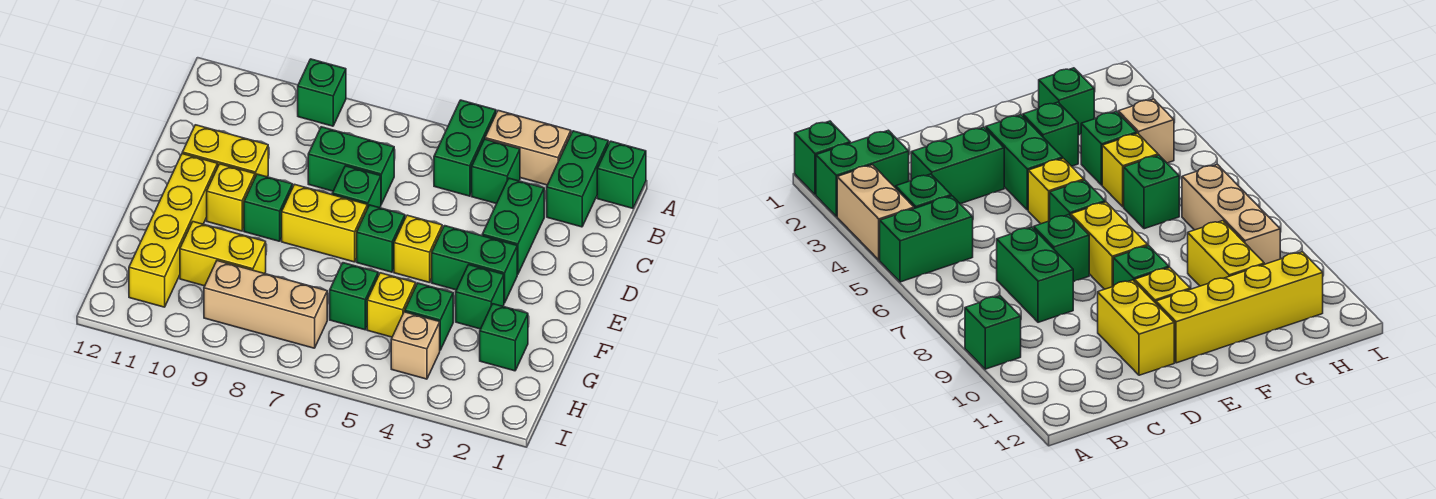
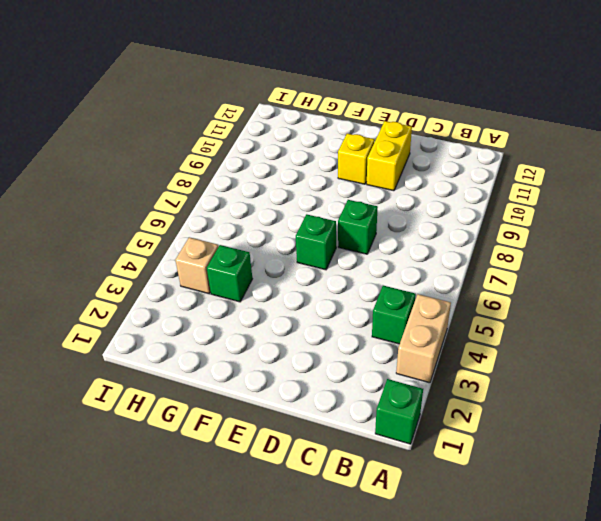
none -> green brick A2:B2 level 1
none -> green brick A5:B5 level 1
none -> green brick A9 level 1

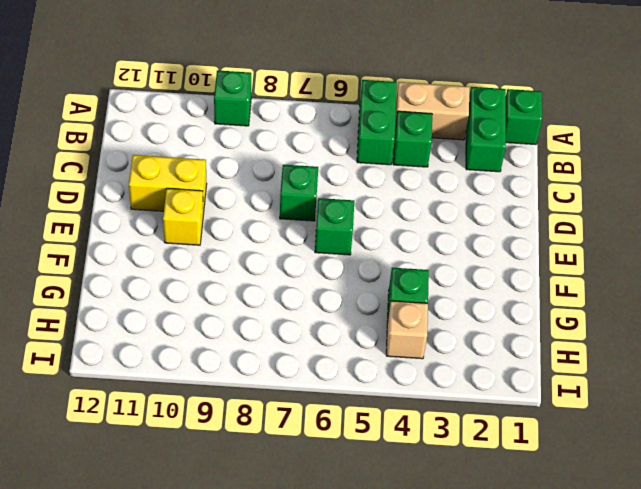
none -> green brick C3:D3 level 1
none -> green brick C7:C8 level 1
none -> green brick E3:E4 level 1

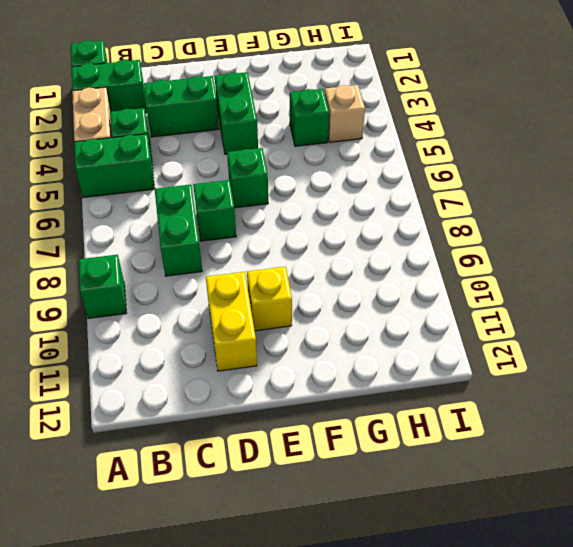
none -> yellow brick E5 level 1
none -> yellow brick E7:E8 level 1
none -> green brick E9 level 1

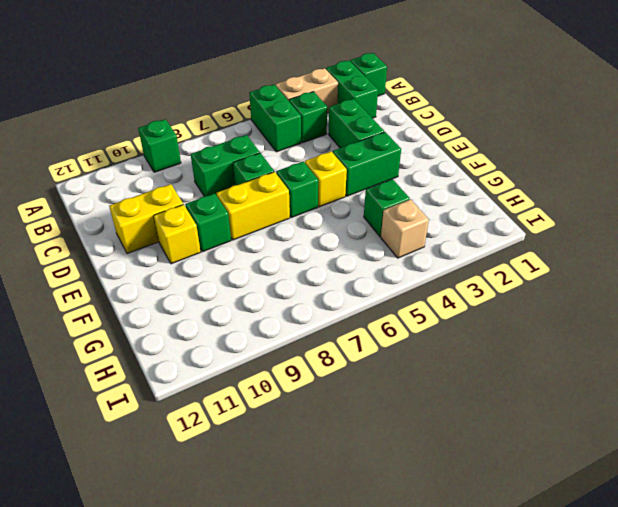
none -> yellow brick E11:H11 level 1
none -> green brick F3 level 1
none -> green brick G2 level 1

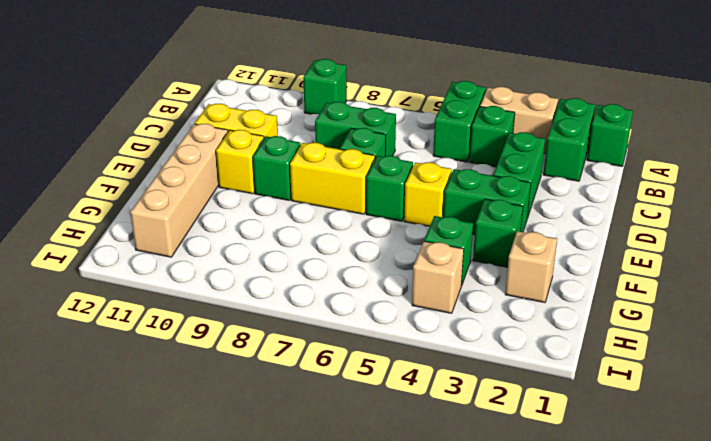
tan brick E11:H11 level 1 -> yellow brick E11:H11 level 1
tan brick G2 level 1 -> green brick G2 level 1
none -> yellow brick G5 level 1
none -> green brick G6 level 1
none -> yellow brick G9:G10 level 1

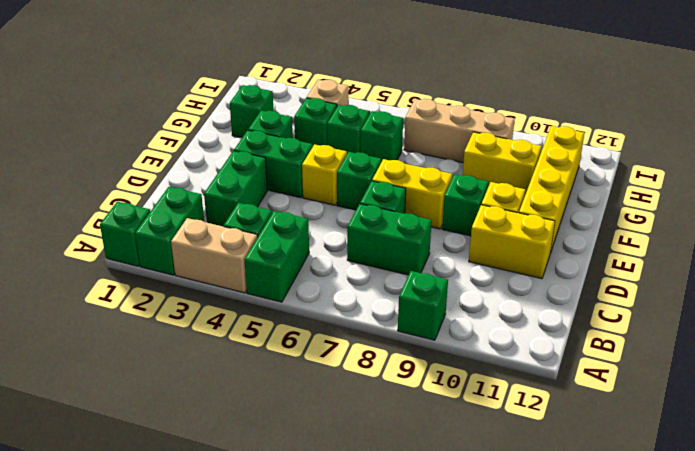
green brick G5 level 1 -> yellow brick G5 level 1

